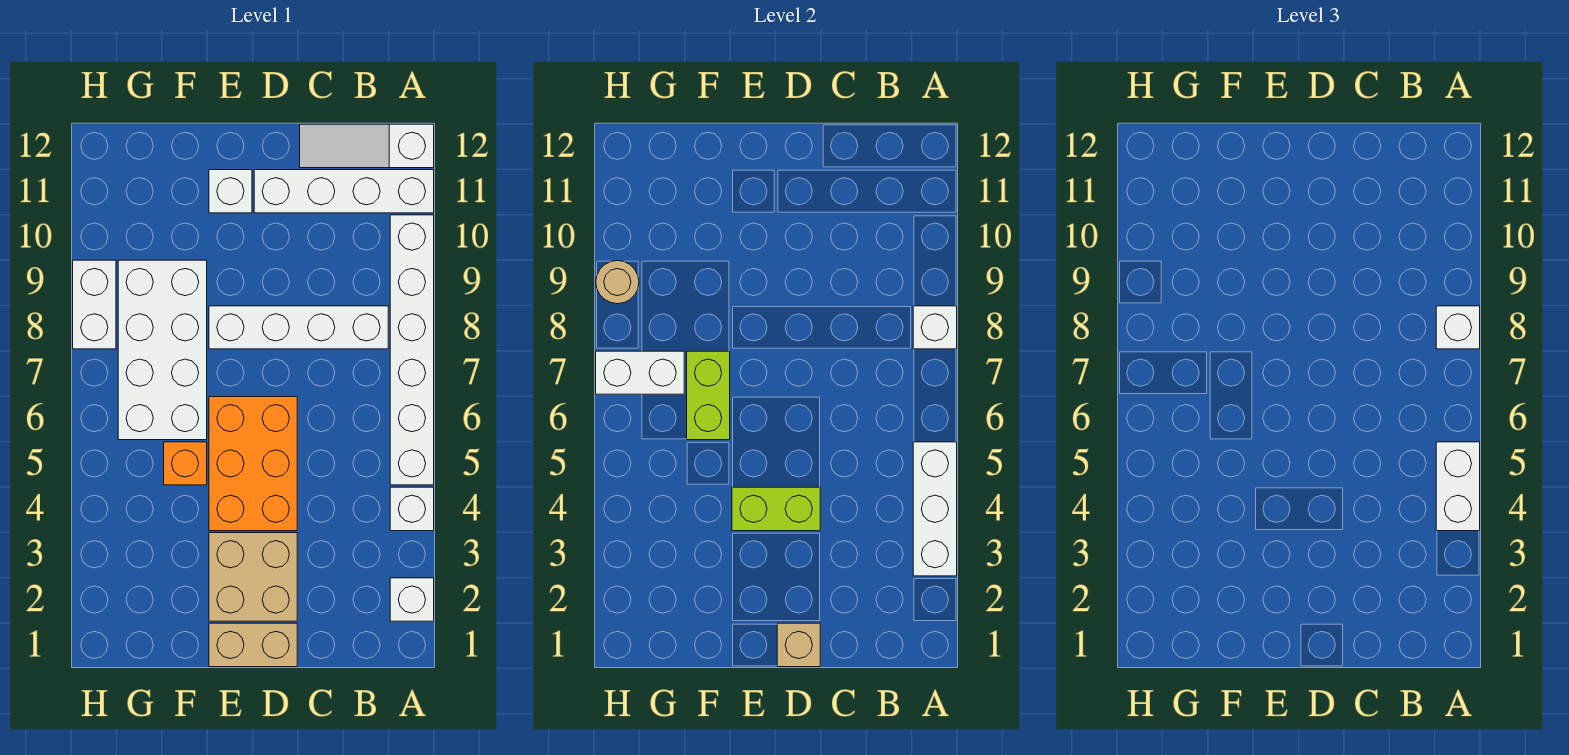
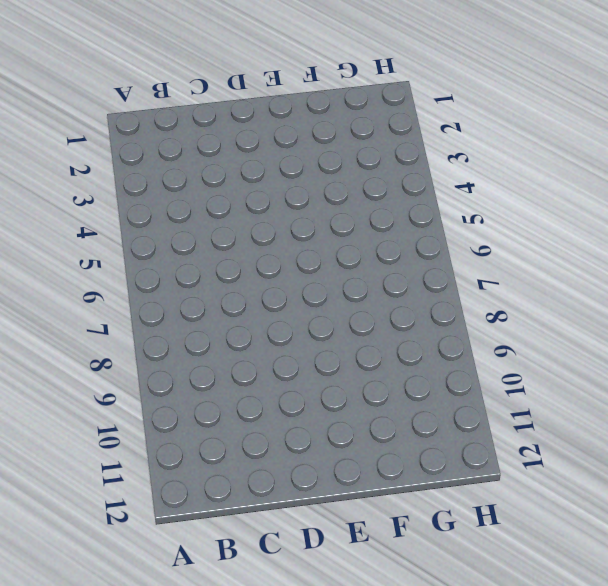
none -> white brick A2 level 1
none -> white brick A4 level 1
none -> white brick A5:A10 level 1

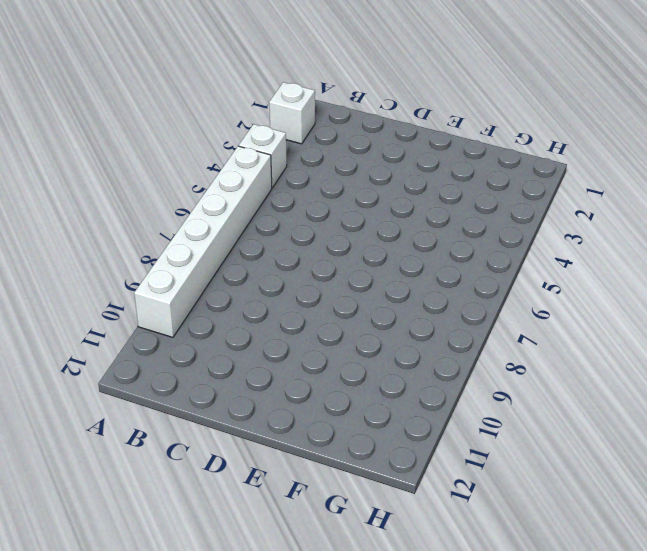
none -> white brick A11:D11 level 1
none -> white slope A12:C12 level 1 top A
none -> white brick B8:E8 level 1

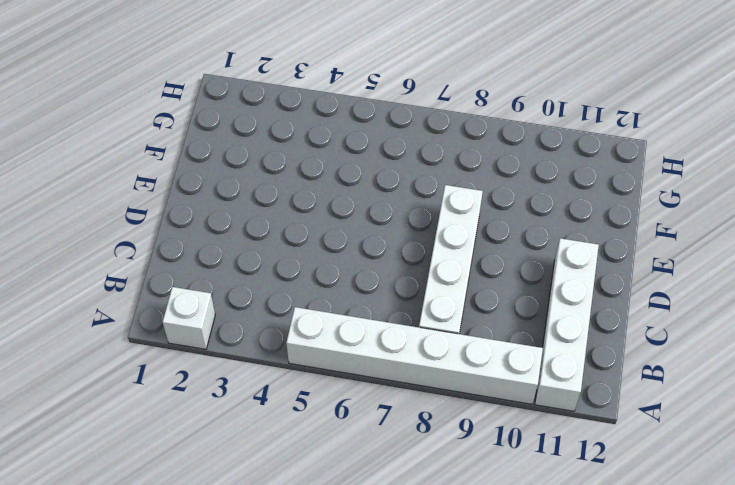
none -> white brick A4 level 1
none -> white slope A12:C12 level 1 top A
none -> tan brick D1:E1 level 1

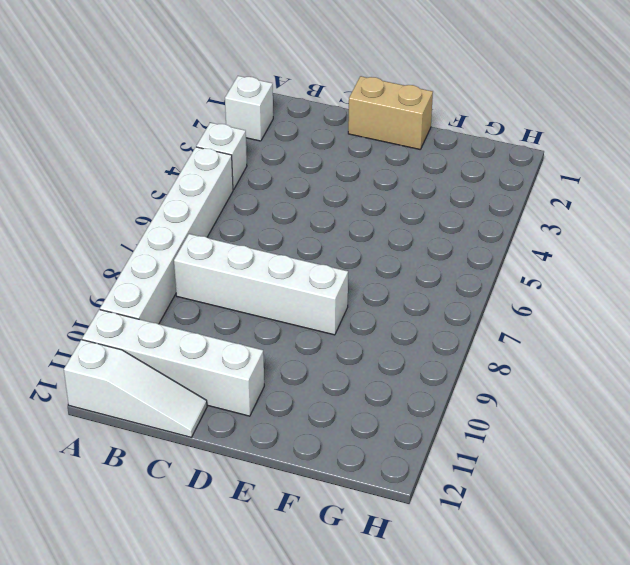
none -> tan brick D2:E3 level 1
none -> orange brick D4:E6 level 1
none -> white brick E11 level 1

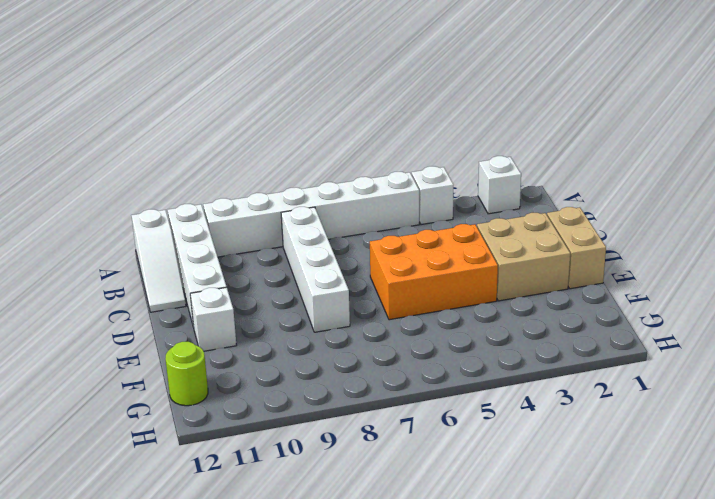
lime round brick G12 level 1 -> none
none -> orange brick F5 level 1
none -> white brick F6:G9 level 1
none -> white brick H8:H9 level 1

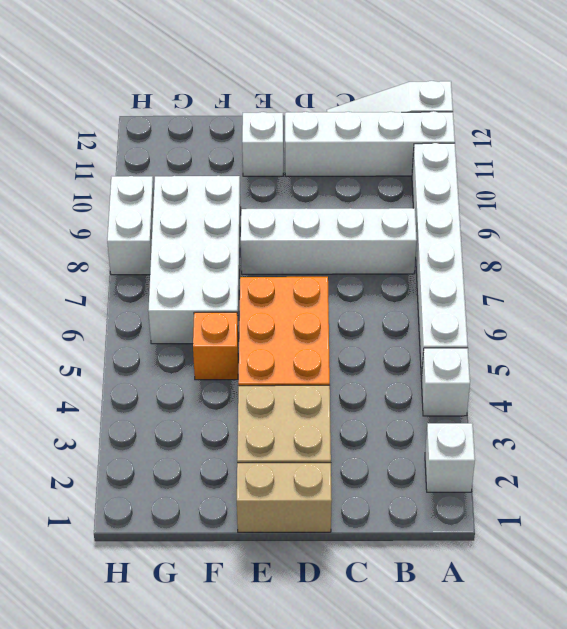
none -> white brick A3:A5 level 2
none -> white brick A8 level 2
none -> tan brick D1 level 2

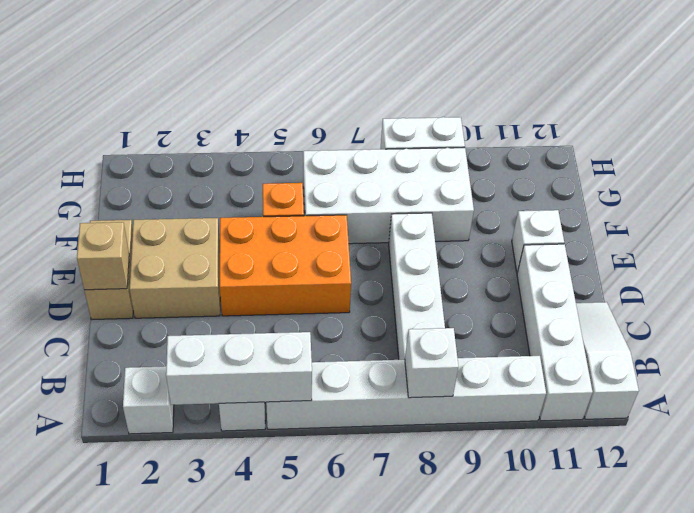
none -> lime brick D4:E4 level 2
none -> lime brick F6:F7 level 2
none -> white brick G7:H7 level 2

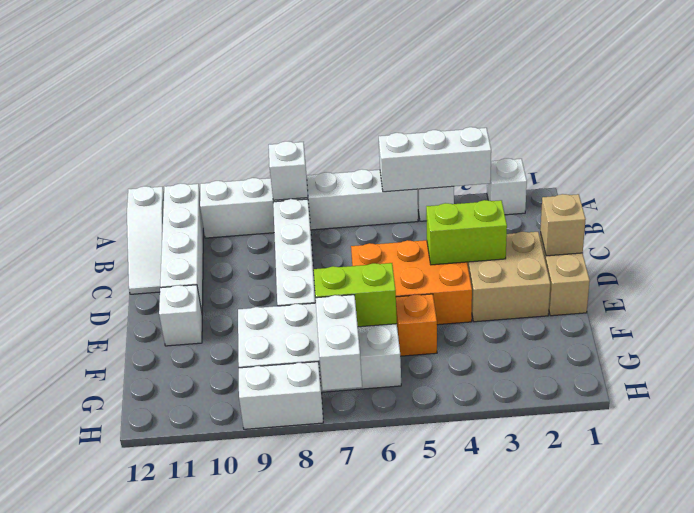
lime brick D3:D4 level 2 -> lime brick D4:E4 level 2
none -> tan round brick H9 level 2
none -> white brick A4:A5 level 3
none -> white brick A8 level 3

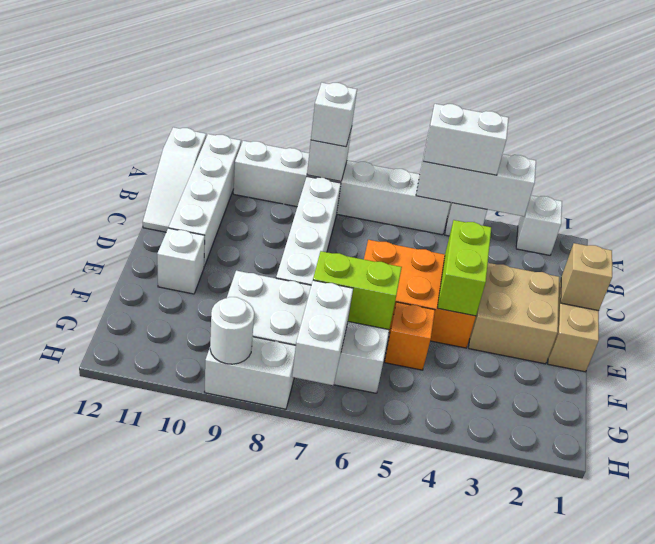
white round brick H9 level 2 -> tan round brick H9 level 2

